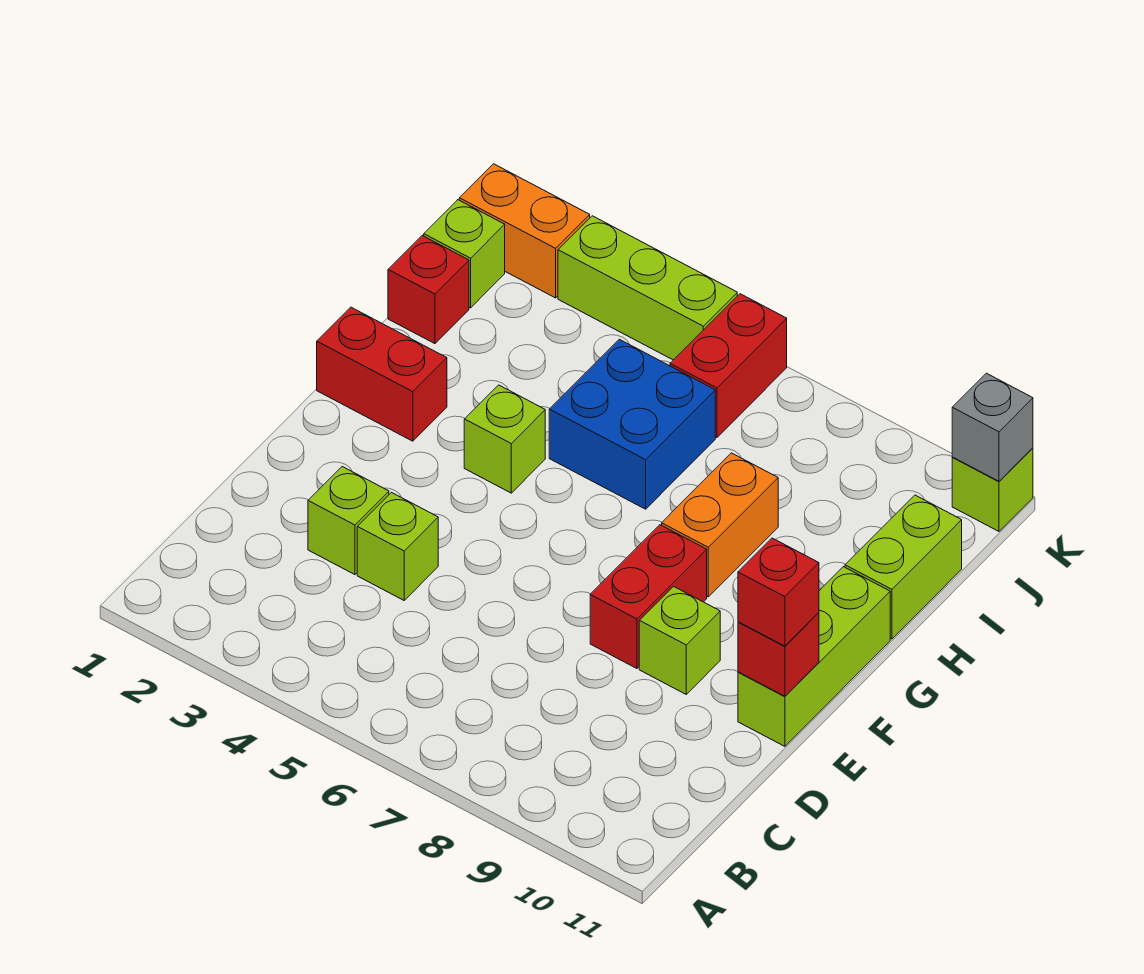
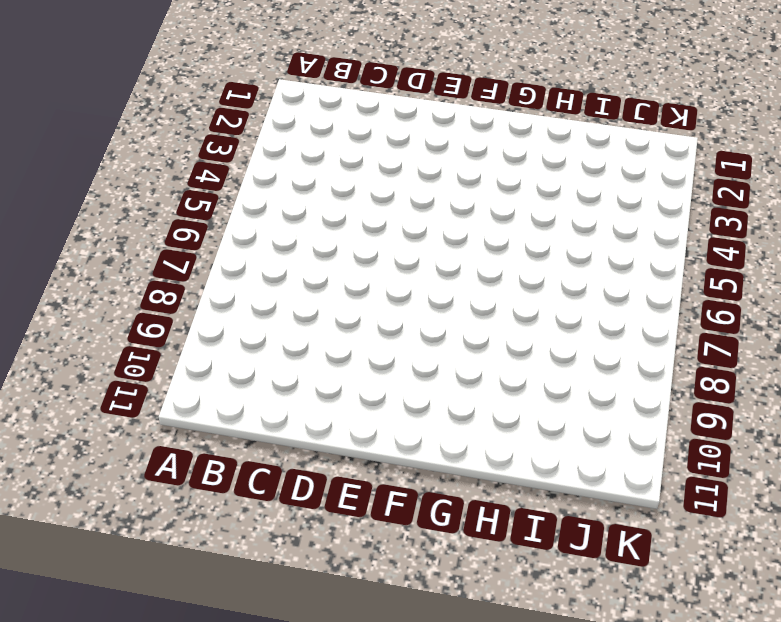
none -> lime brick D3 level 1
none -> lime brick D4 level 1
none -> red brick E8:F8 level 1

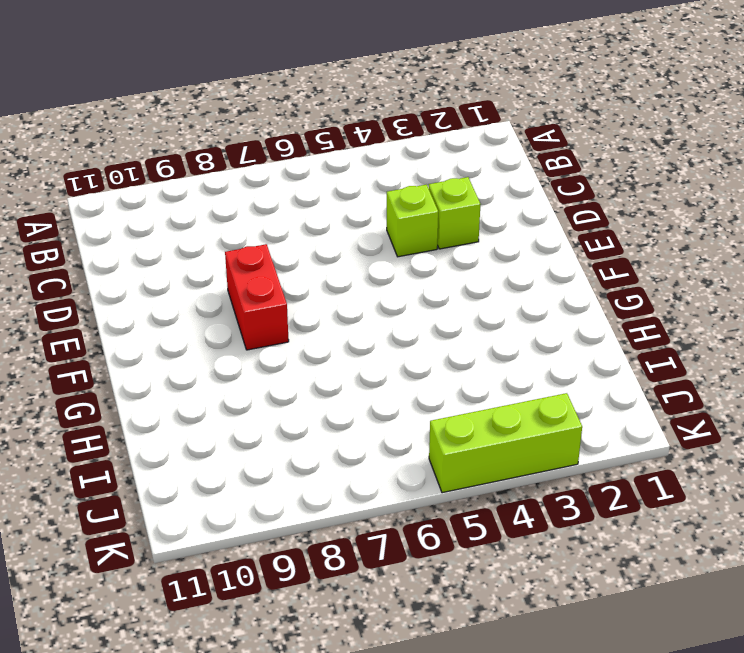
none -> lime brick E9 level 1
none -> lime brick E11:G11 level 1
none -> red brick G1:G2 level 1

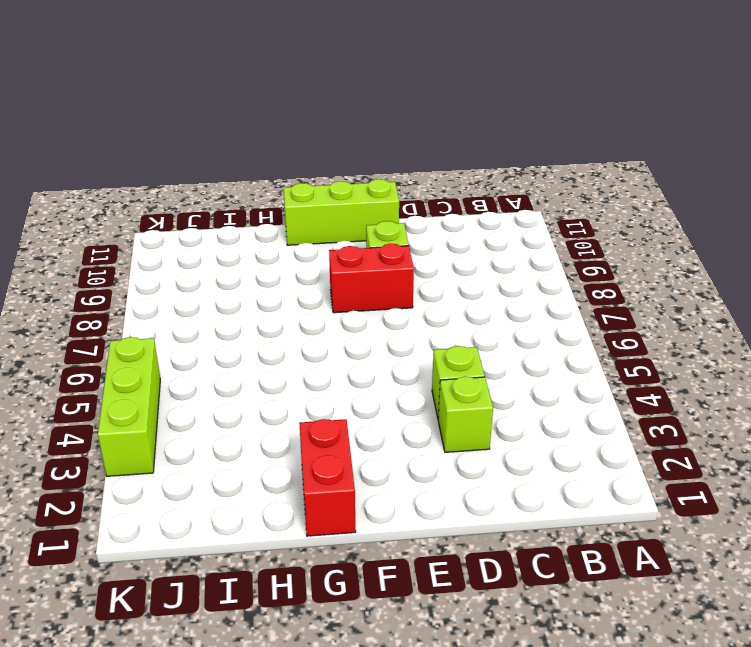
none -> lime brick G4 level 1
none -> orange brick G8:H8 level 1
none -> blue brick H5:I6 level 1

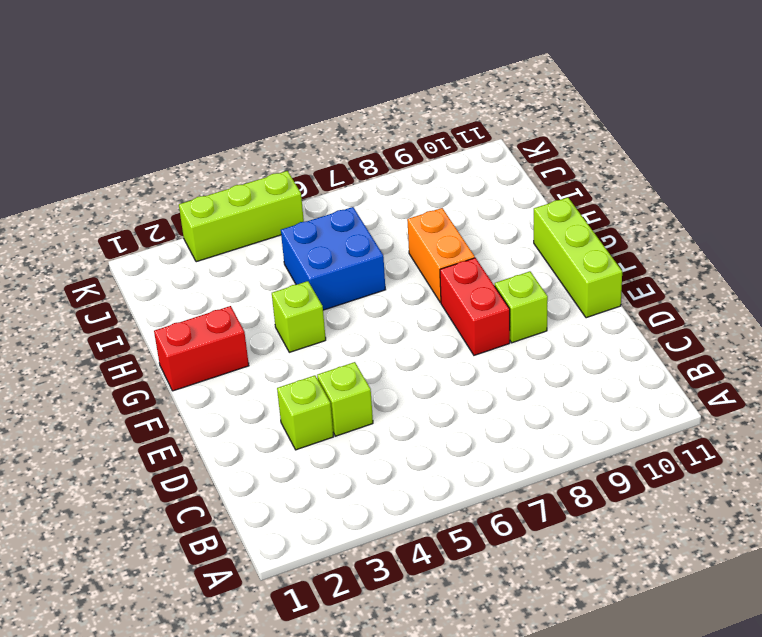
none -> lime brick H11:I11 level 1
none -> red brick I1 level 1
none -> lime brick J1 level 1

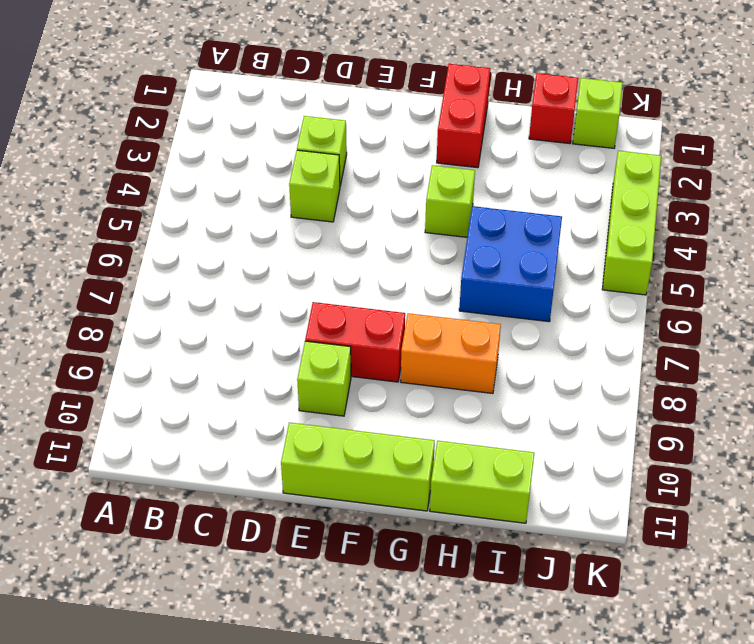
none -> red brick J6:K6 level 1
none -> orange brick K1:K2 level 1
none -> lime brick K11 level 1

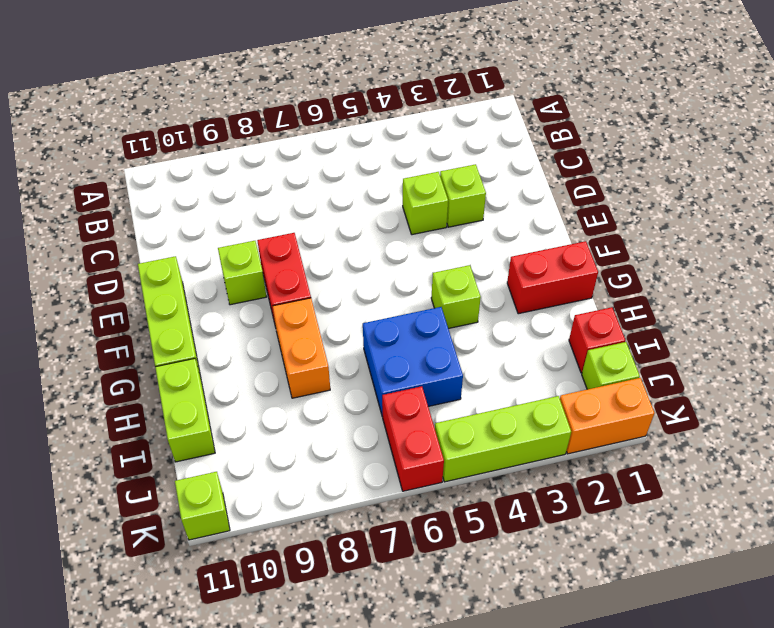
none -> red brick E11 level 2
none -> grey brick K11 level 2
none -> red brick E11 level 3

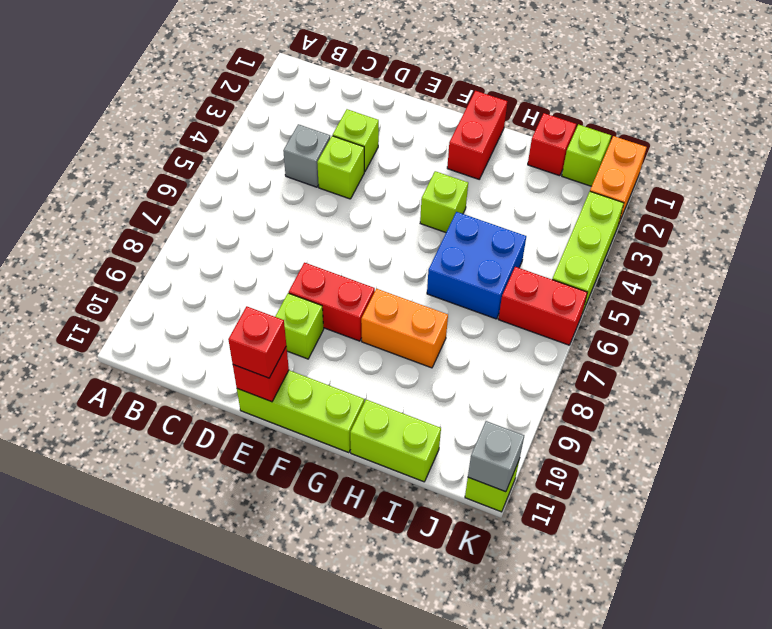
grey brick C4 level 1 -> none

